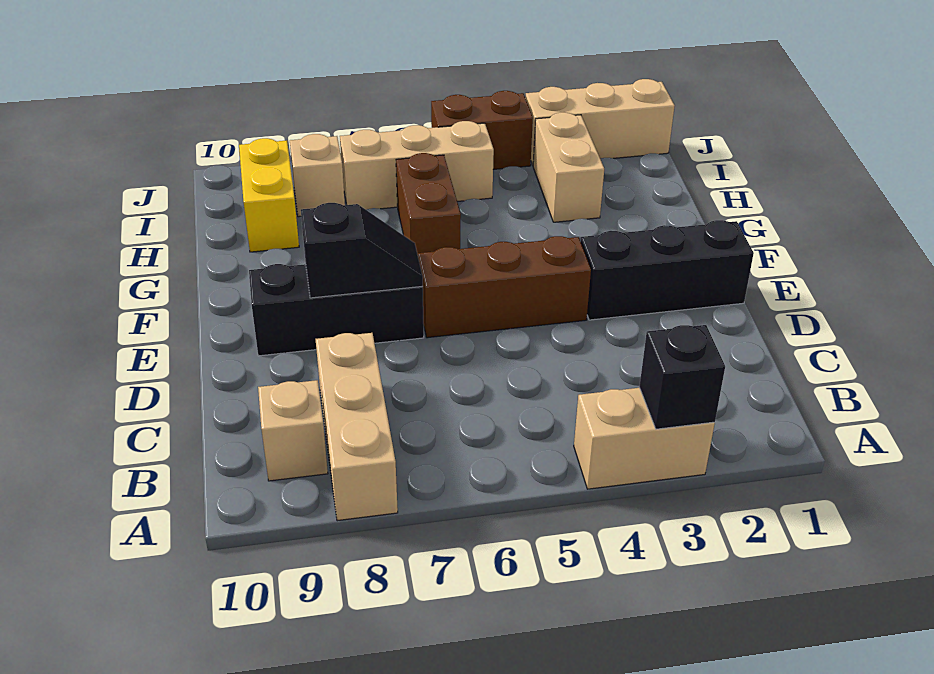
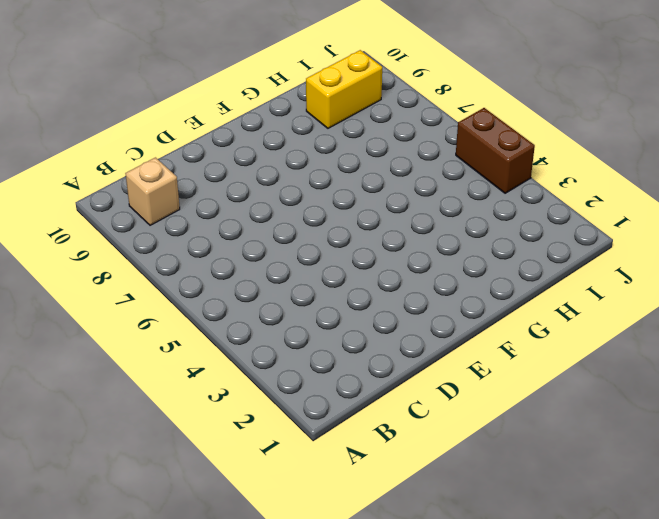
none -> tan brick A3:A4 level 1
none -> tan brick A8:C8 level 1
none -> black brick E1:E3 level 1

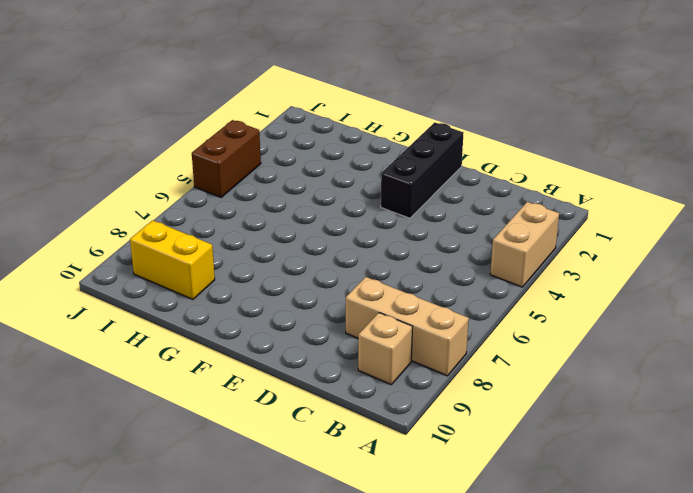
none -> brown brick E4:E6 level 1
none -> black brick E7:E9 level 1
none -> brown brick G6:H6 level 1

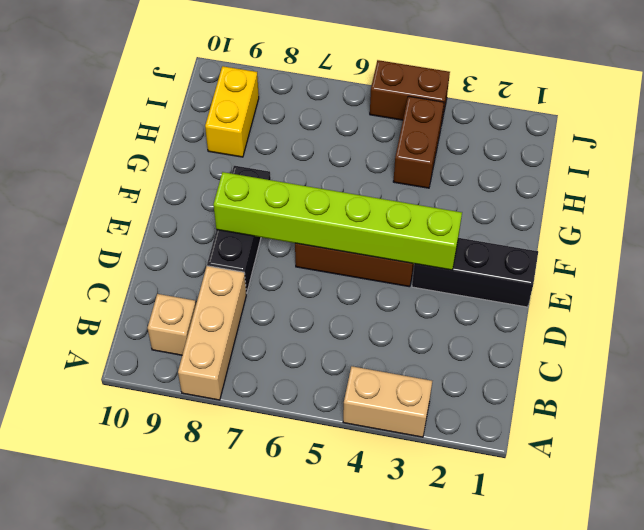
black brick D8:F8 level 1 -> black brick E7:E9 level 1
lime brick E3:E8 level 2 -> black slope E7:E8 level 2 top 8
brown brick H4:I4 level 1 -> brown brick G6:H6 level 1
none -> tan brick H3:I3 level 1
none -> tan brick I5:I7 level 1
none -> tan brick I8 level 1

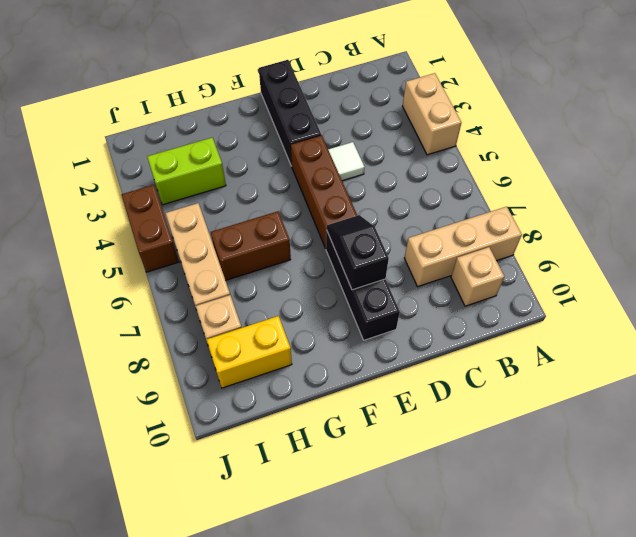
white tile D4 level 1 -> none
lime brick H3:I3 level 1 -> tan brick H3:I3 level 1
none -> tan brick J1:J3 level 1
none -> black brick A3 level 2

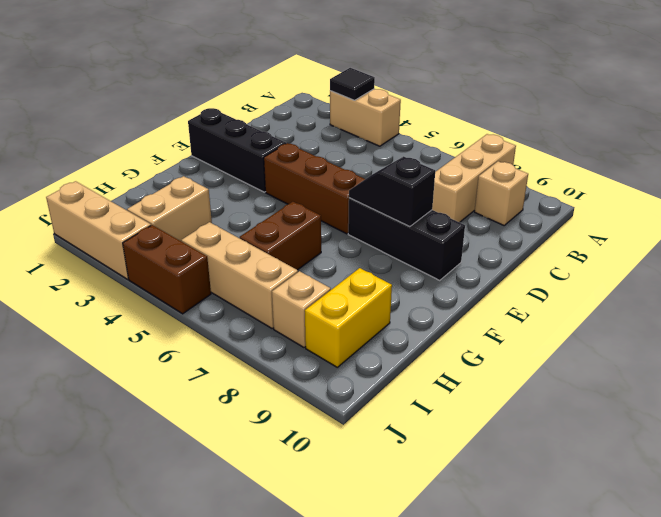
black tile A3 level 2 -> black brick A3 level 2

